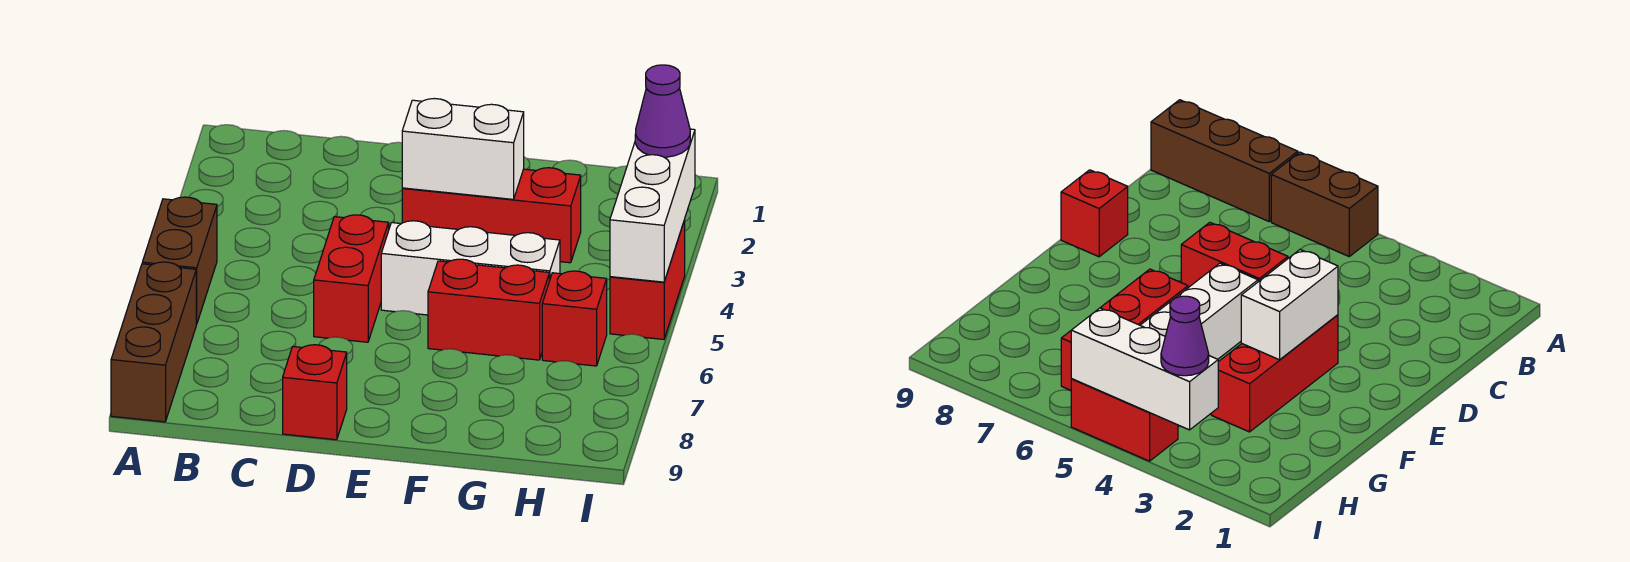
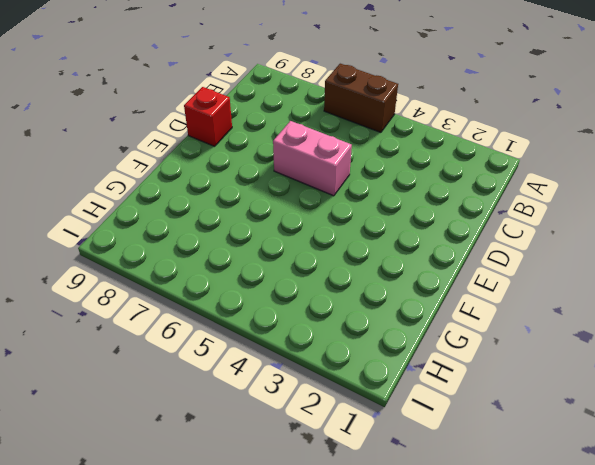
pink brick D5:D6 level 1 -> red brick D5:D6 level 1
none -> brown brick A7:A9 level 1
none -> red brick E3:G3 level 1
none -> white brick E5:G5 level 1

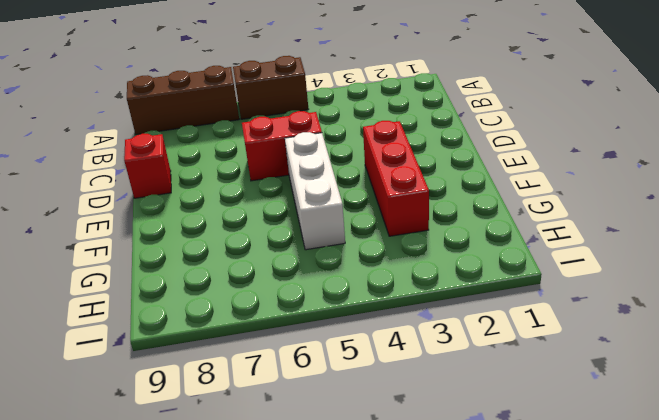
none -> red brick F6:G6 level 1
none -> red brick H6 level 1
none -> red brick I4:I5 level 1

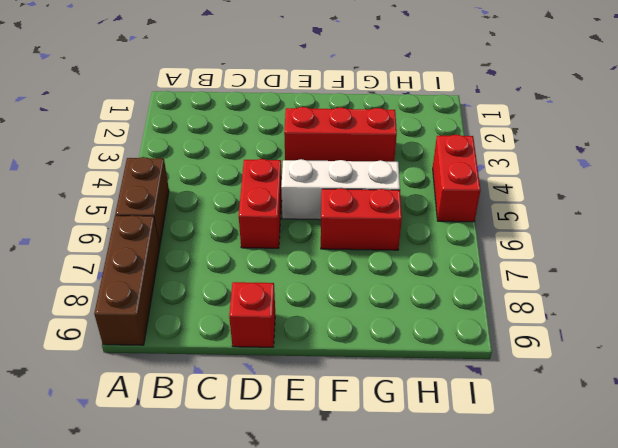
none -> red brick H6 level 1
none -> white brick E3:F3 level 2
none -> white brick I3:I5 level 2

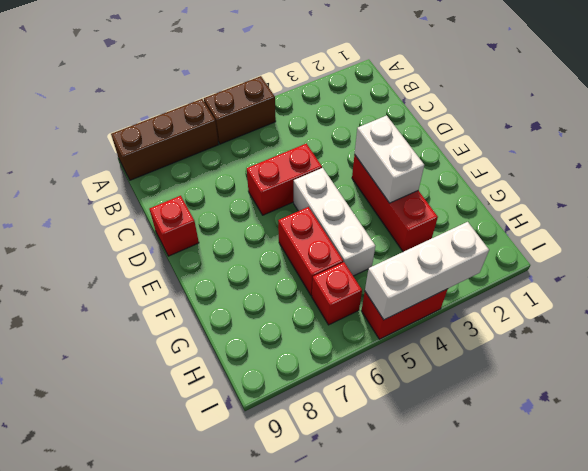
none -> purple cone I3 level 3

